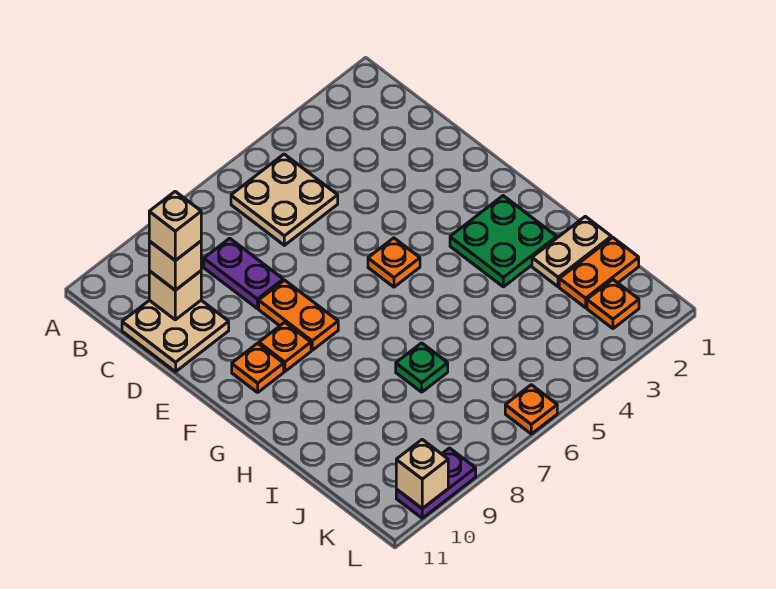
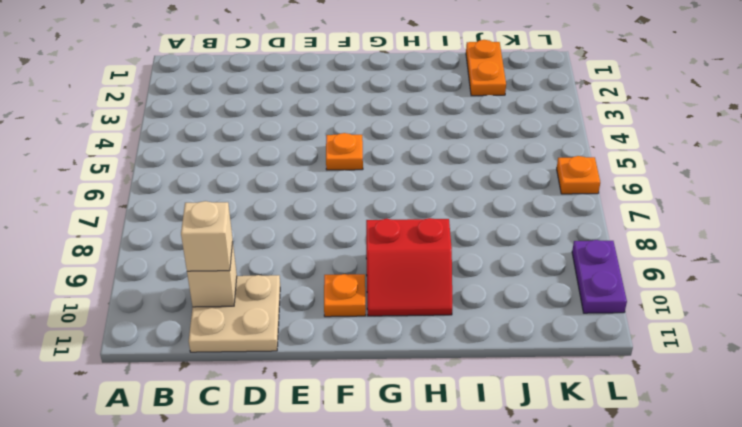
red slope G9:H10 level 1 top 9 -> none
none -> tan plate B5:C6 level 1
none -> purple plate C8:D8 level 1
none -> orange plate E8:F8 level 1

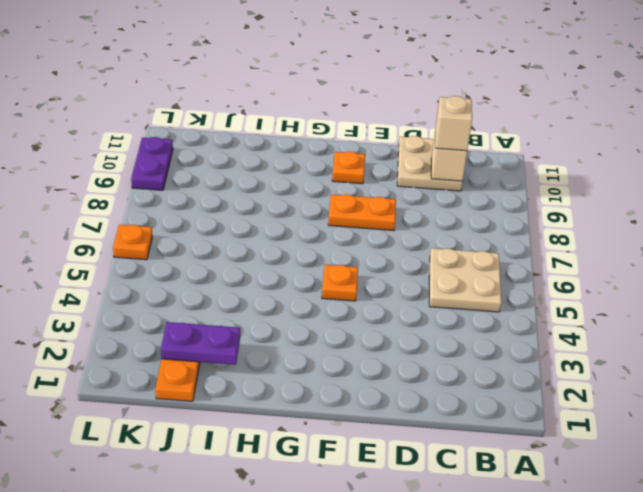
purple plate I2:J2 level 2 -> purple plate C8:D8 level 1
none -> orange plate F9 level 1
none -> green plate G2:H3 level 1
none -> tan plate I1:I2 level 1

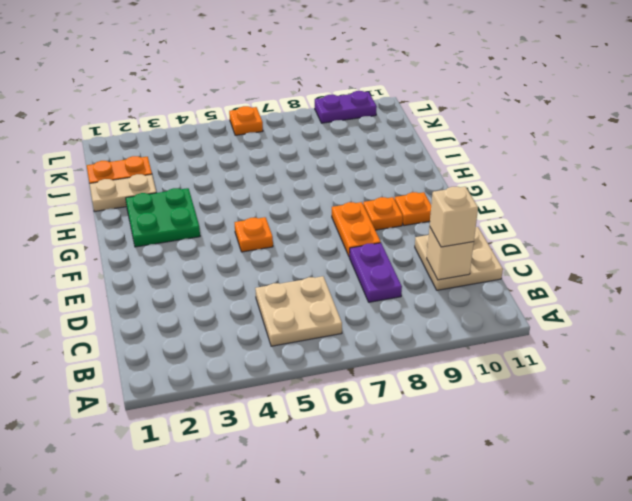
none -> green plate I7 level 1
none -> orange plate K2 level 1
none -> tan brick L10 level 2

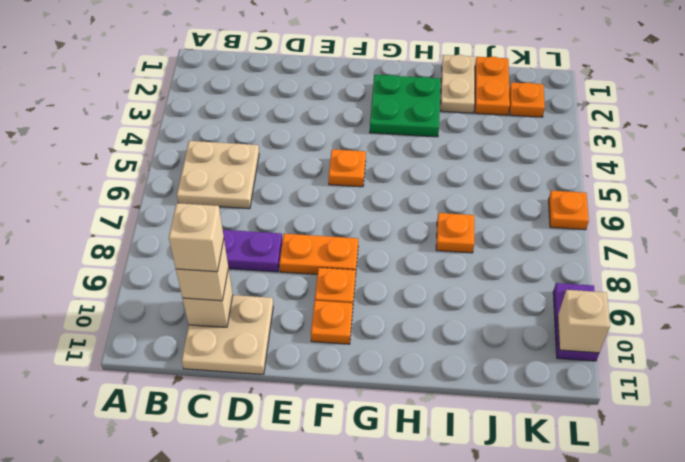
orange plate I7 level 1 -> green plate I7 level 1

